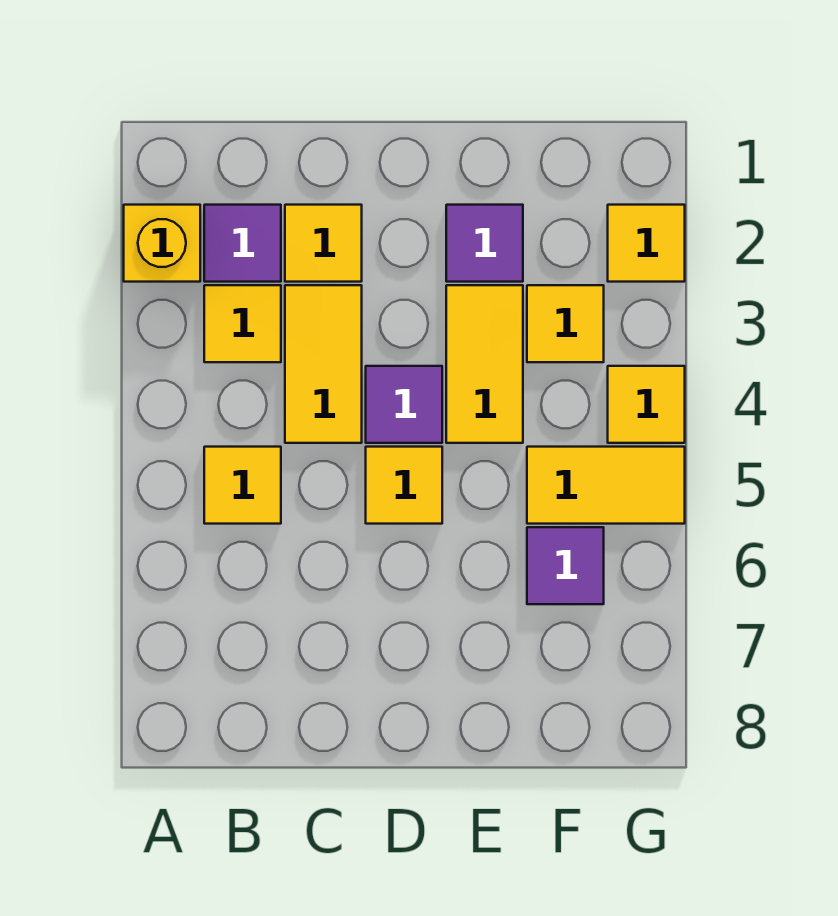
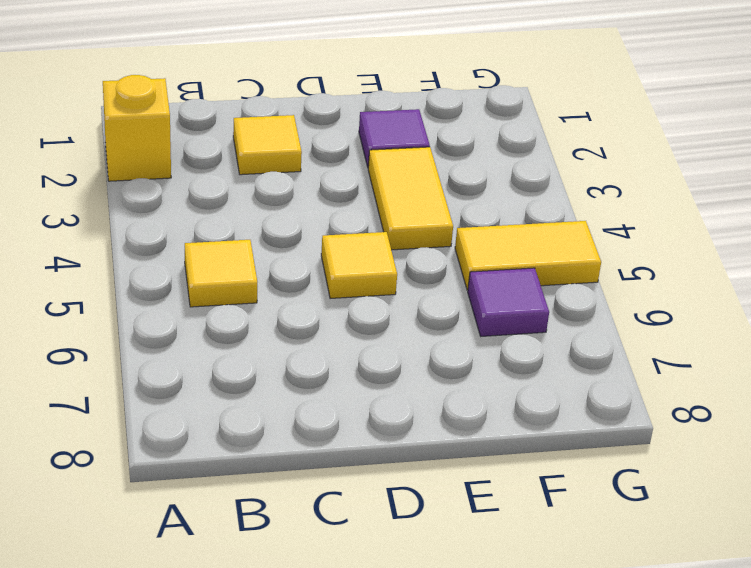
none -> purple tile B2 level 1
none -> yellow tile B3 level 1
none -> yellow tile C3:C4 level 1

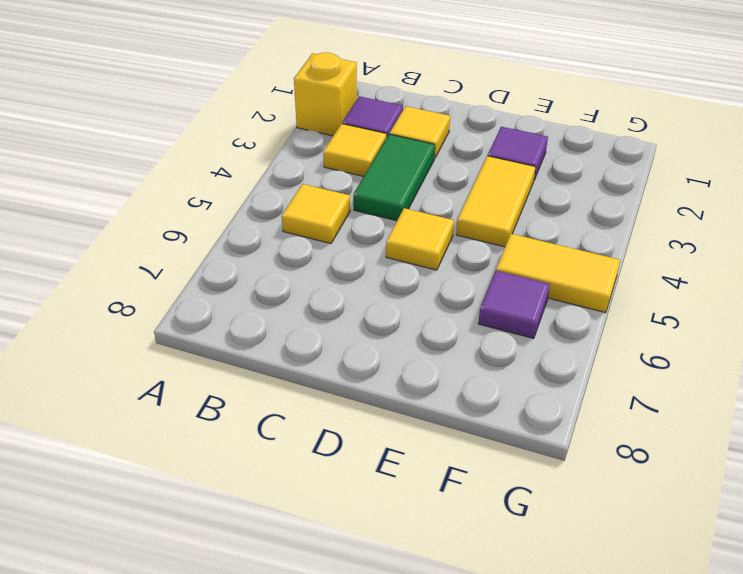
green tile C3:C4 level 1 -> yellow tile C3:C4 level 1
none -> purple tile D4 level 1
none -> yellow tile F3 level 1
none -> yellow tile G2 level 1

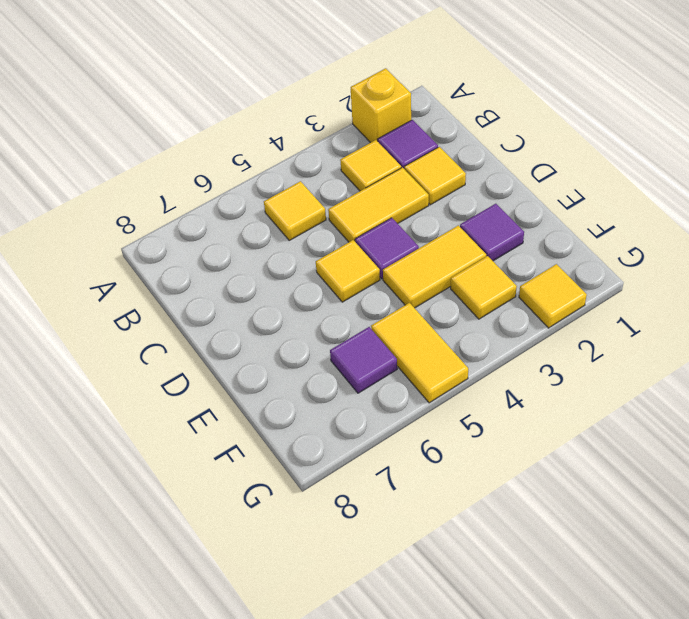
none -> yellow tile G4 level 1

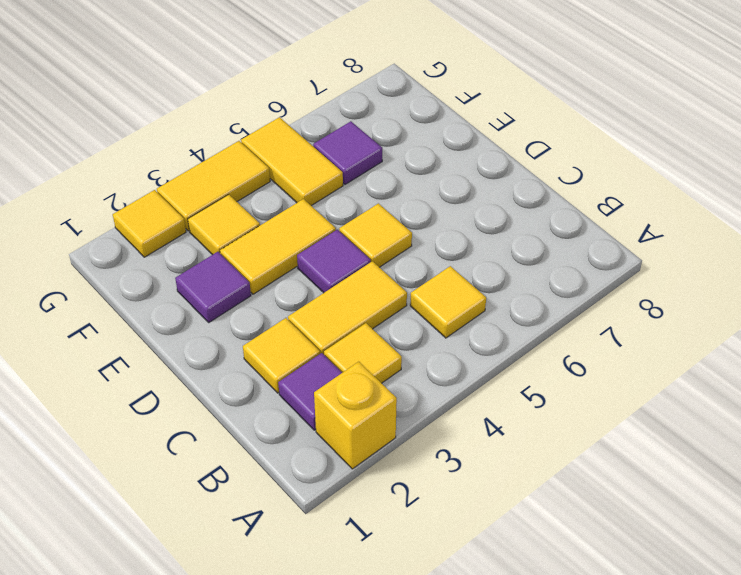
yellow tile G3:G4 level 1 -> yellow tile G4 level 1

